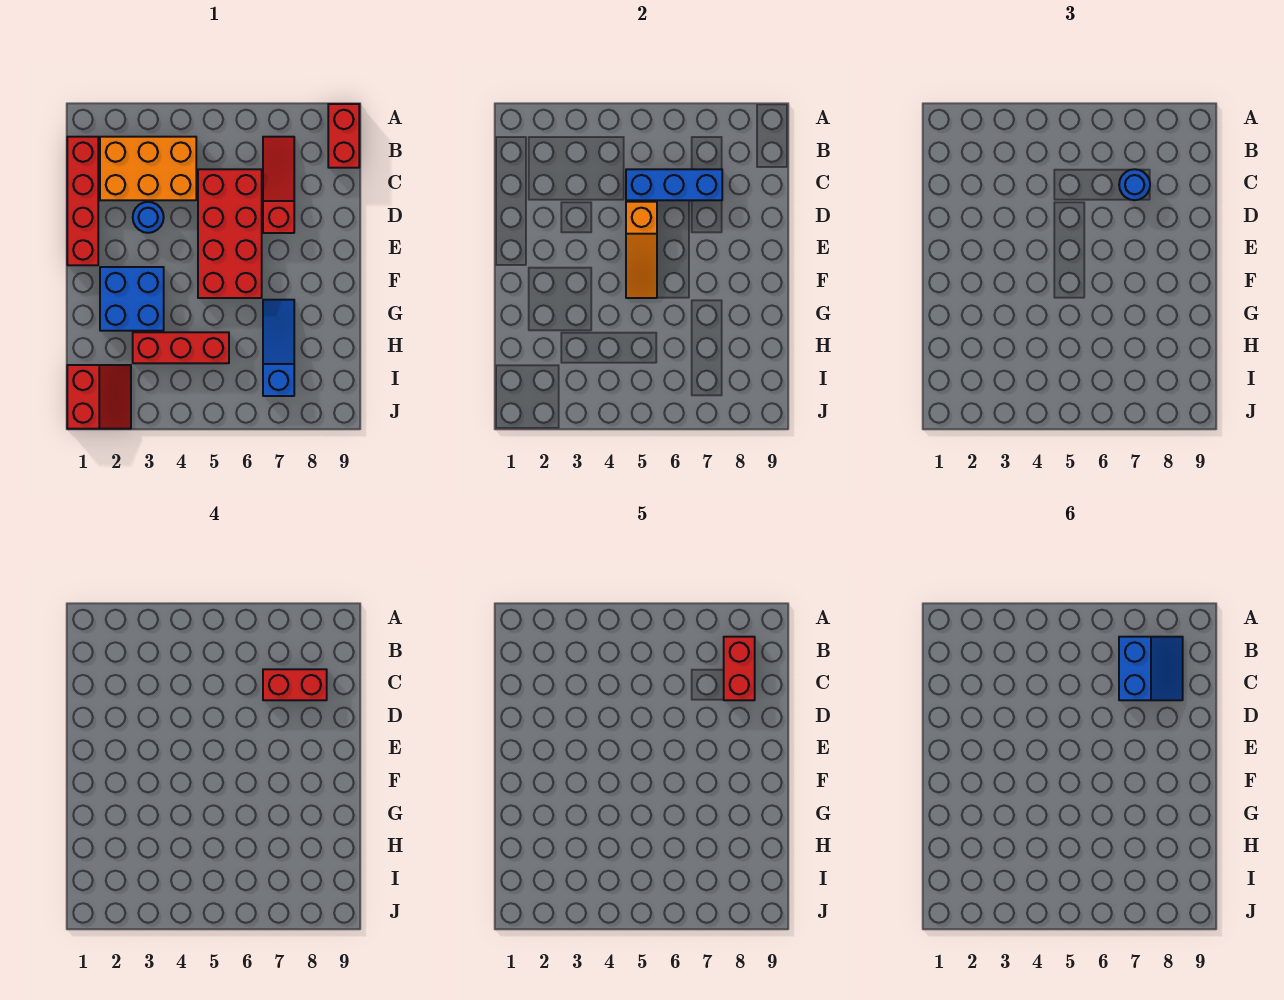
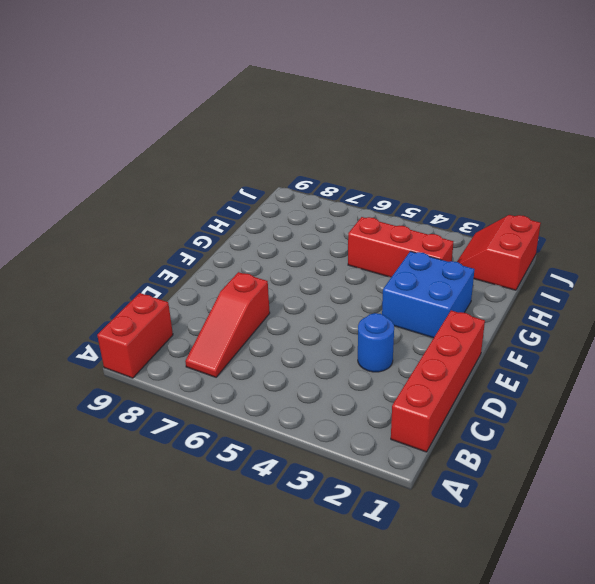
none -> orange brick B2:C4 level 1
none -> red brick C5:F6 level 1
none -> blue slope G7:I7 level 1 top I

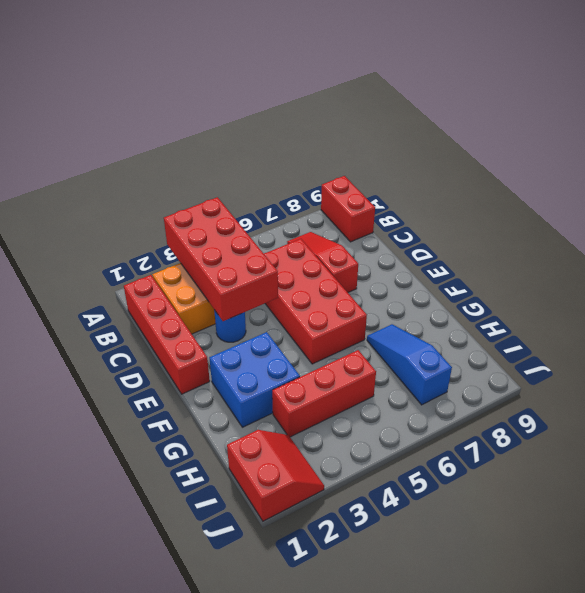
red brick A3:D4 level 2 -> none
none -> blue brick C5:C7 level 2
none -> orange slope D5:F5 level 2 top D
none -> blue round brick C7 level 3

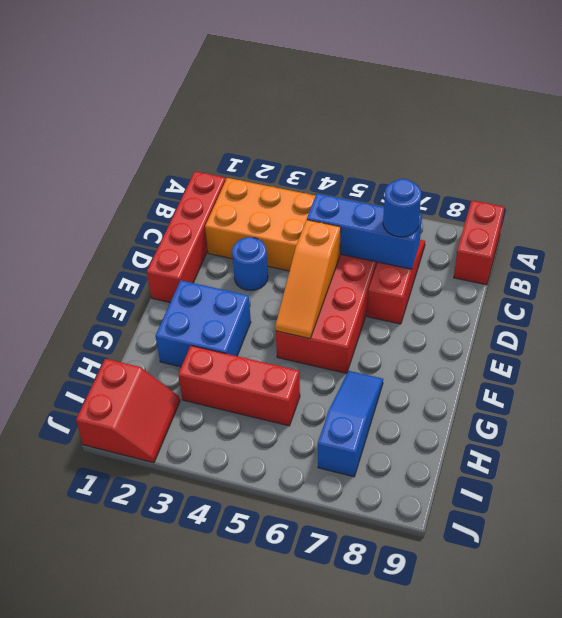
none -> red brick C7:C8 level 4
none -> red brick B8:C8 level 5
none -> blue slope B7:C8 level 6 top 7

